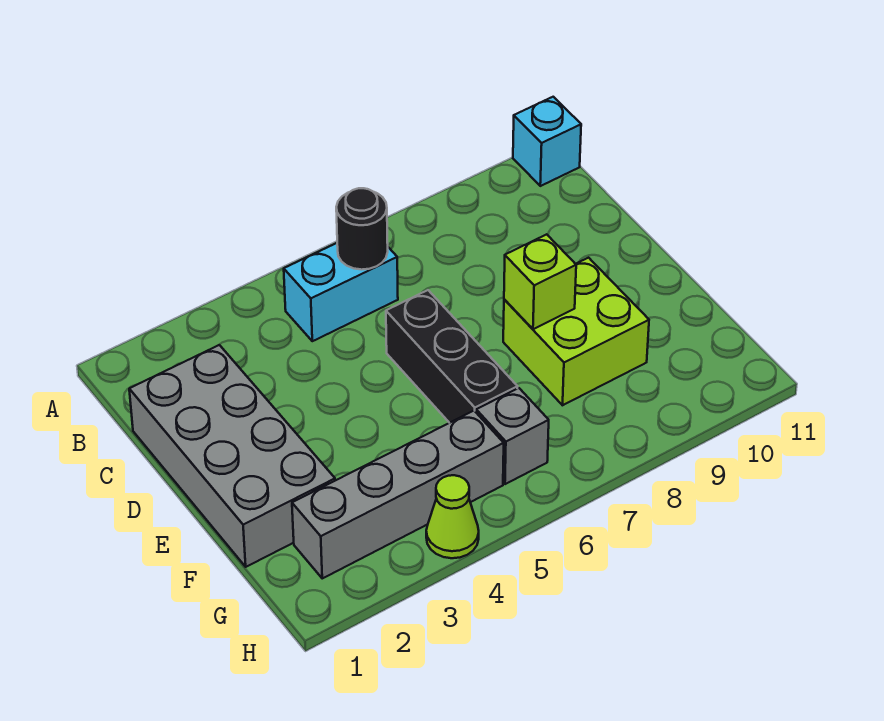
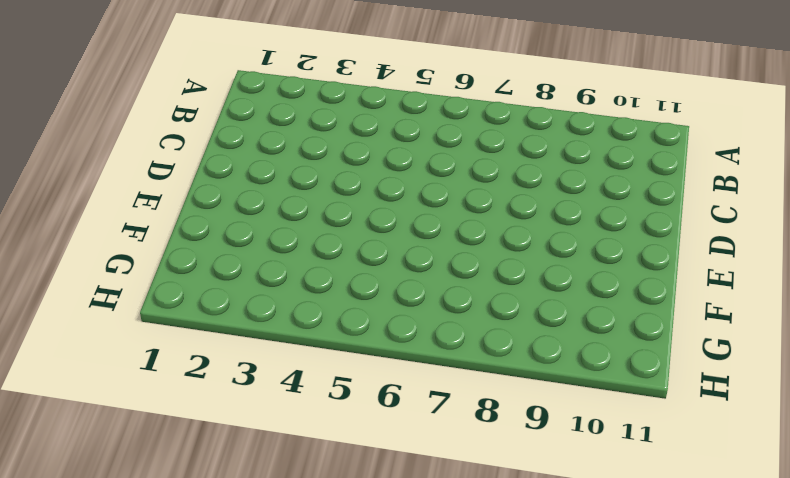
none -> cyan brick A11 level 1
none -> cyan brick B5:B6 level 1

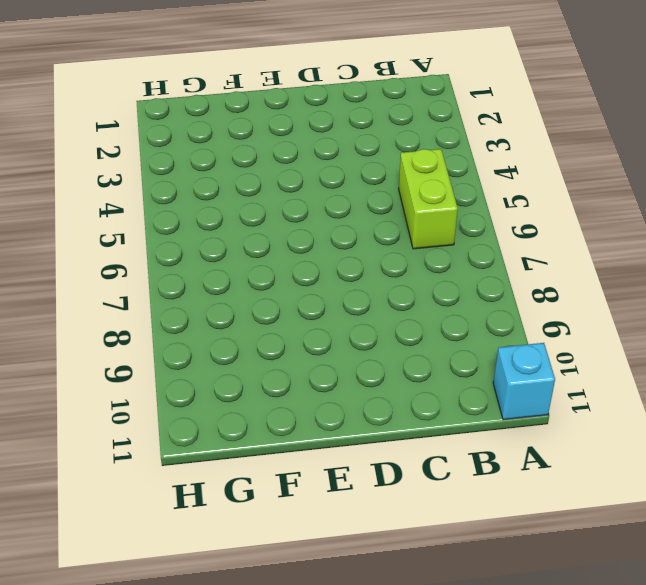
lime brick B5:B6 level 1 -> cyan brick B5:B6 level 1
none -> grey brick C1:F2 level 1
none -> black brick D6:F6 level 1

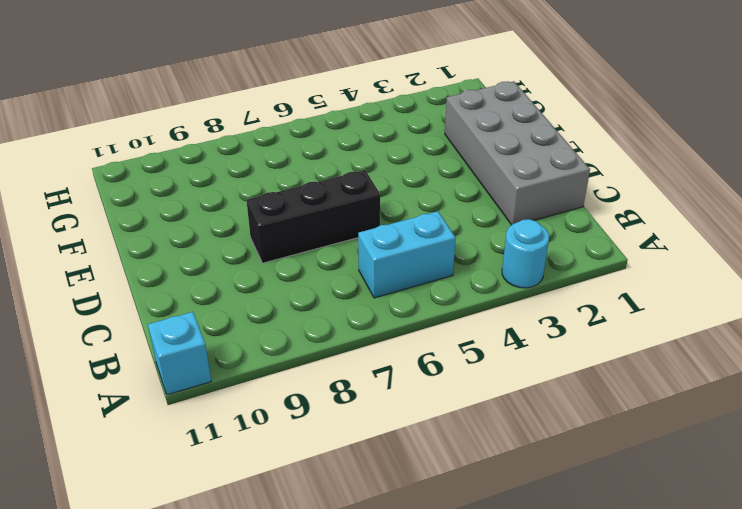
cyan round brick A3 level 1 -> none
black brick D6:D8 level 1 -> black brick D6:F6 level 1
none -> lime brick E8:F9 level 1
none -> grey brick G2:G5 level 1

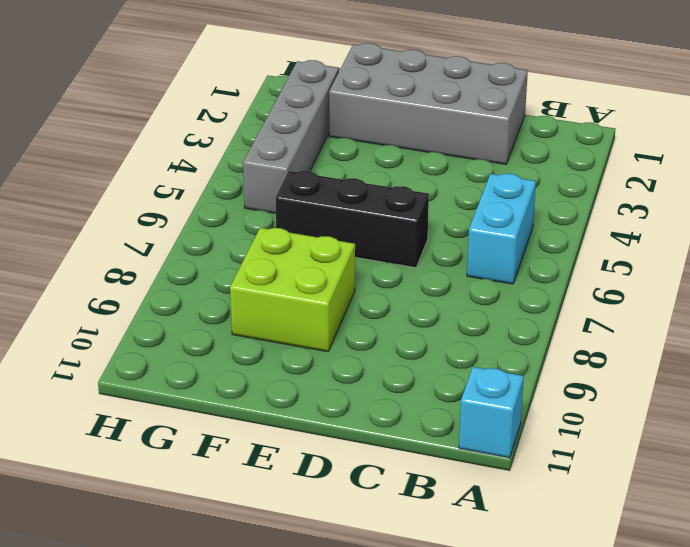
none -> grey brick G6 level 1
none -> lime cone H4 level 1

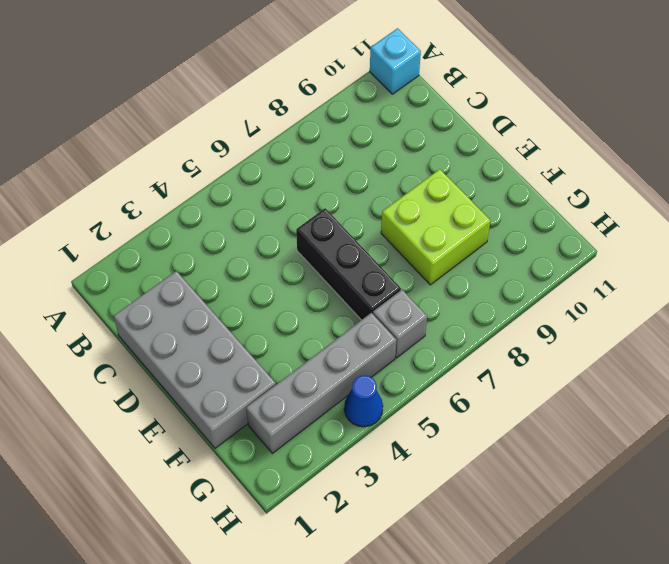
blue cone H4 level 1 -> lime cone H4 level 1
none -> cyan brick B5:B6 level 1
none -> black round brick B6 level 2

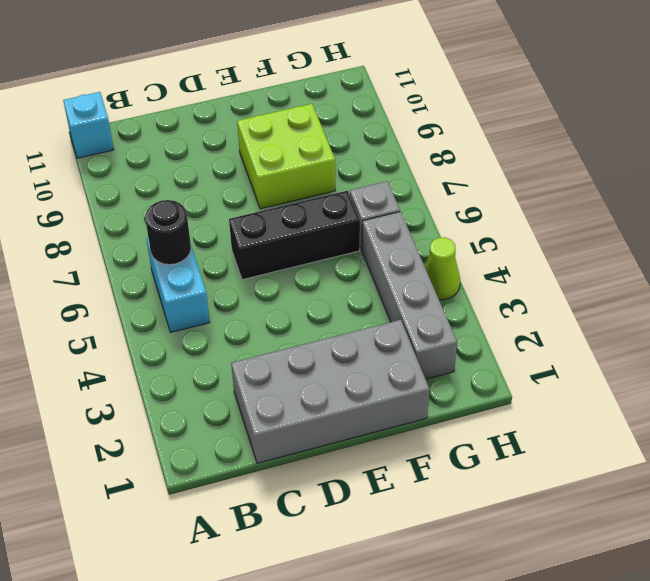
none -> lime brick E8 level 2

